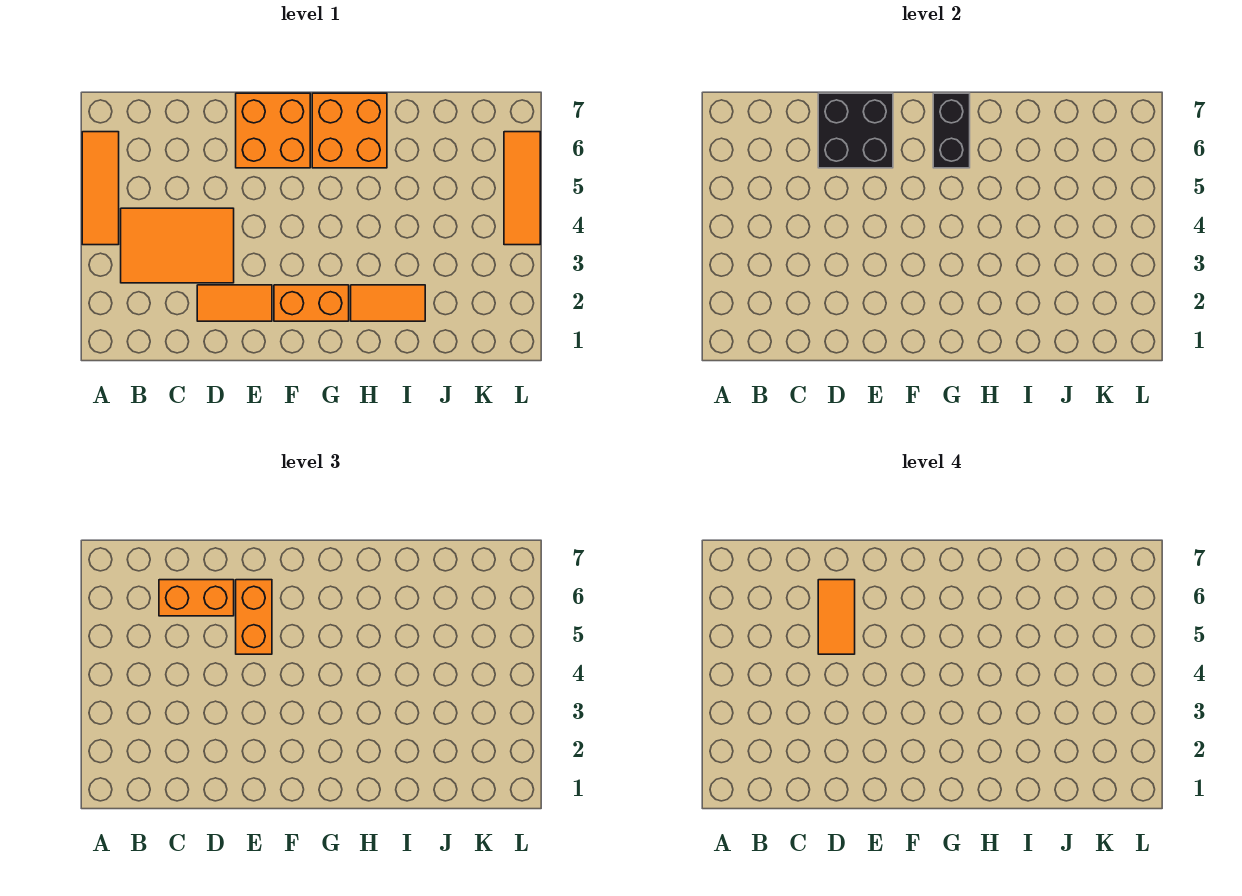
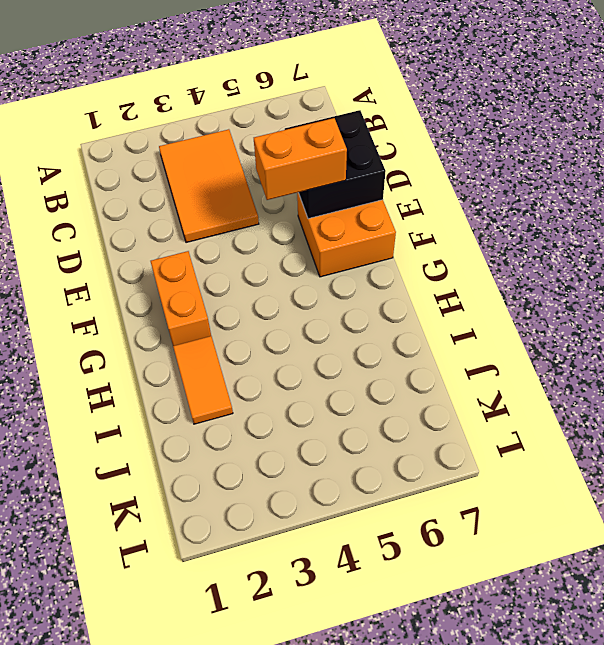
none -> orange tile A4:A6 level 1
none -> orange tile D2:E2 level 1
none -> orange brick G6:H7 level 1

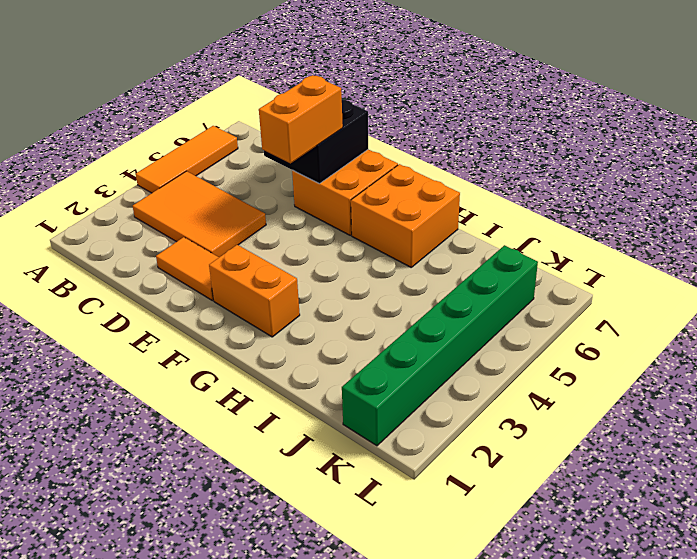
green brick K1:K6 level 1 -> none
none -> orange tile H2:I2 level 1
none -> orange tile L4:L6 level 1
none -> black brick G6:G7 level 2

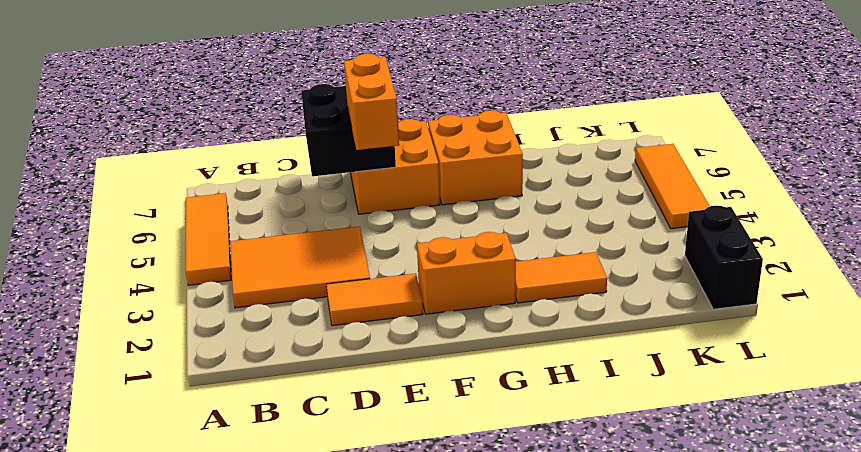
black brick L1:L2 level 1 -> black brick G6:G7 level 2
none -> orange brick C6:D6 level 3
none -> orange tile D5:D6 level 4

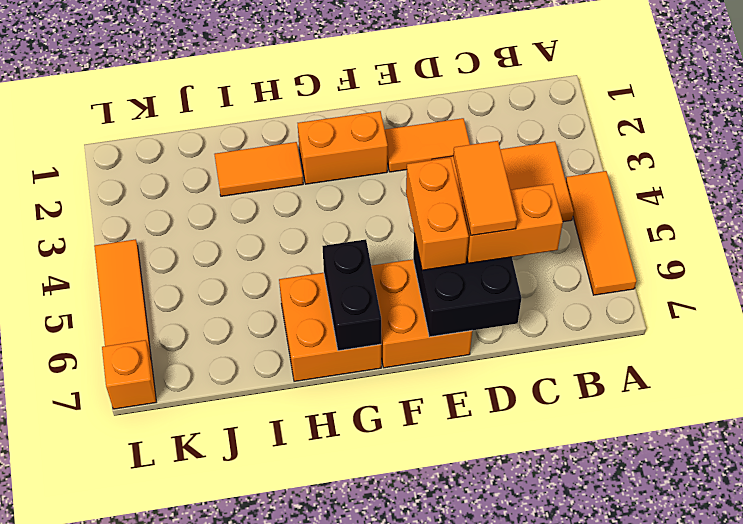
orange brick L7 level 1 -> none

